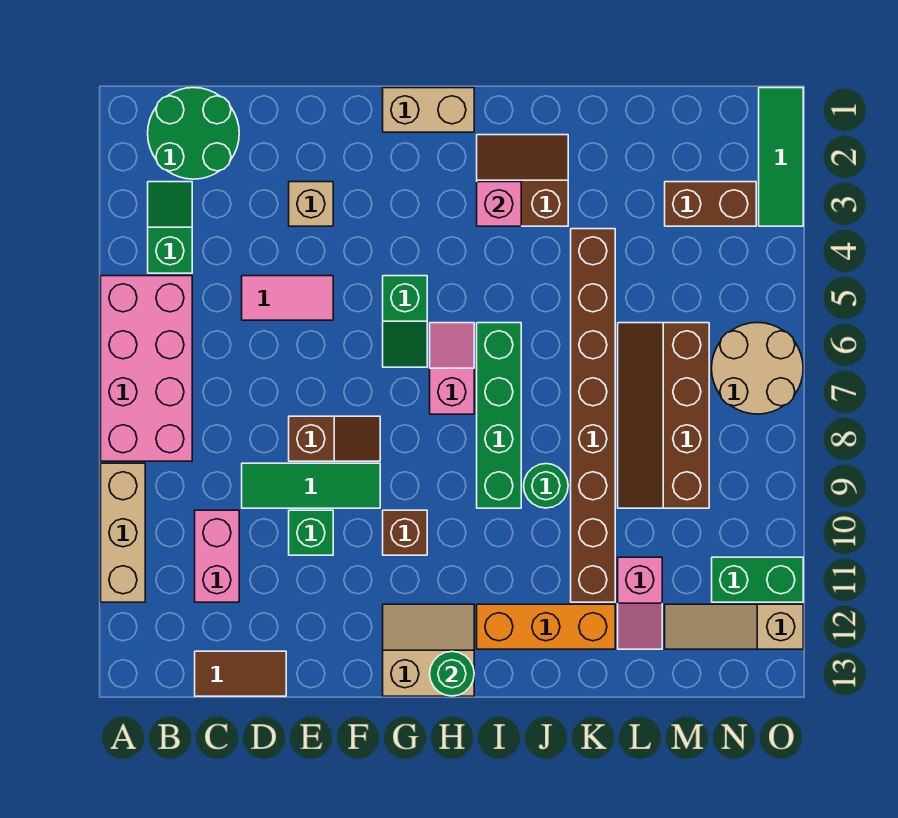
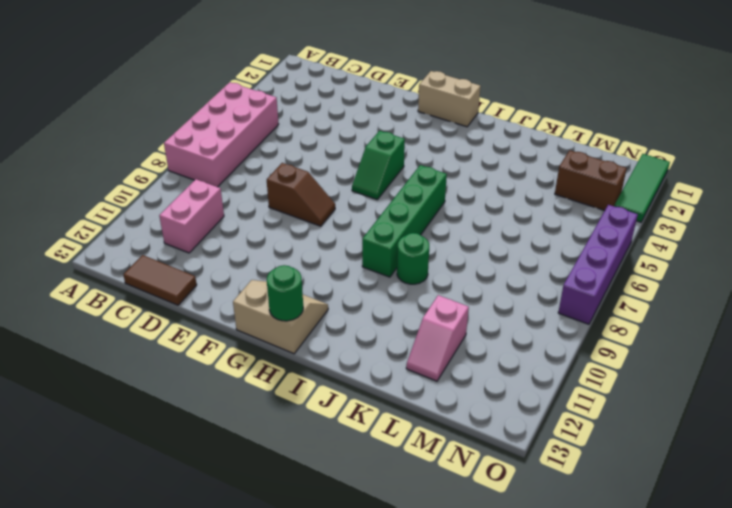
purple brick O5:O8 level 1 -> tan round brick N6:O7 level 1
none -> tan brick A9:A11 level 1
none -> green round brick B1:C2 level 1
none -> green slope B3:B4 level 1 top 4
none -> pink tile D5:E5 level 1

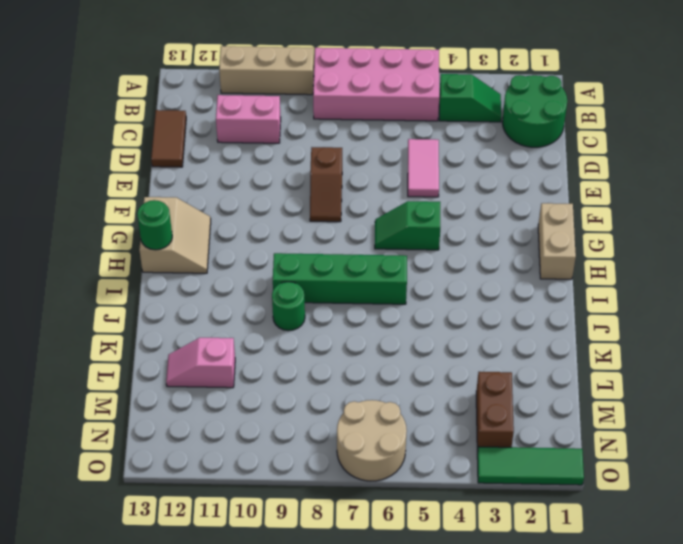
none -> green tile D9:F9 level 1
none -> tan brick E3 level 1
none -> green brick E10 level 1
none -> brown brick G10 level 1

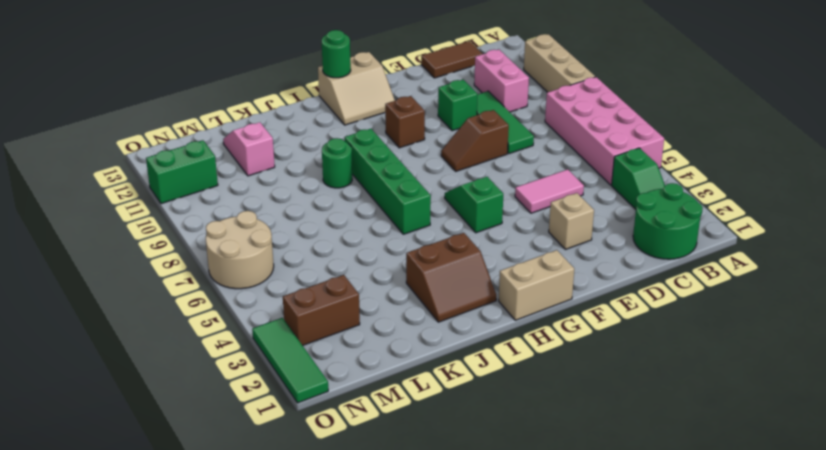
green tile D8:D10 level 1 -> green tile D9:F9 level 1
none -> pink slope H6:H7 level 1 top 7
none -> orange brick I12:K12 level 1
none -> brown brick K4:K11 level 1
none -> brown slope L6:M9 level 1 top M

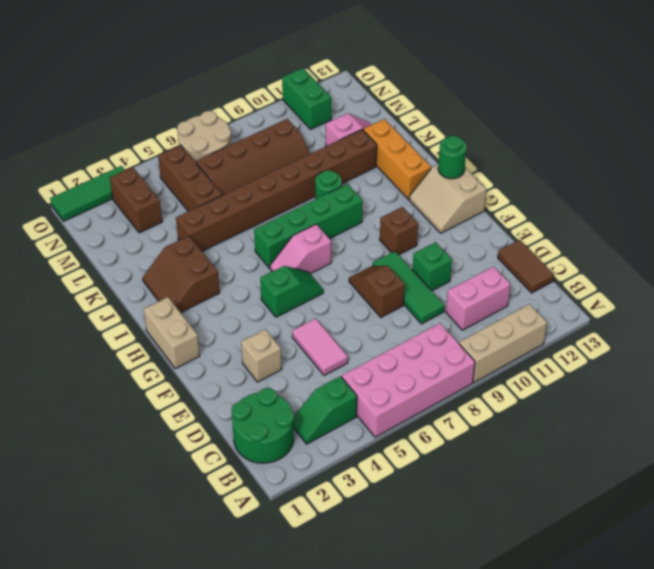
brown brick L5:N5 level 1 -> none
none -> tan slope M12:O12 level 1 top O
none -> pink brick I3 level 2

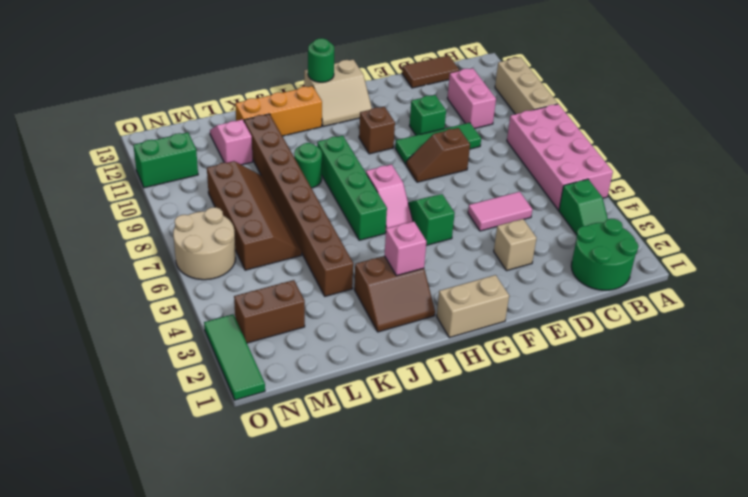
none -> tan slope M12:O12 level 1 top O

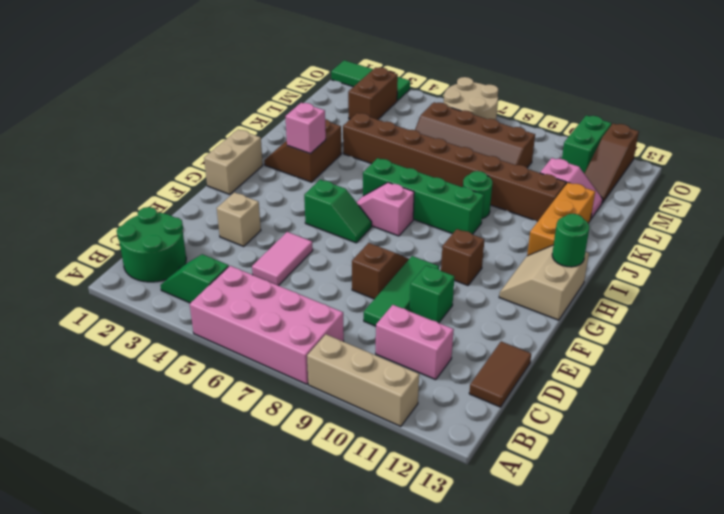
brown slope M12:O12 level 1 top O -> tan slope M12:O12 level 1 top O

